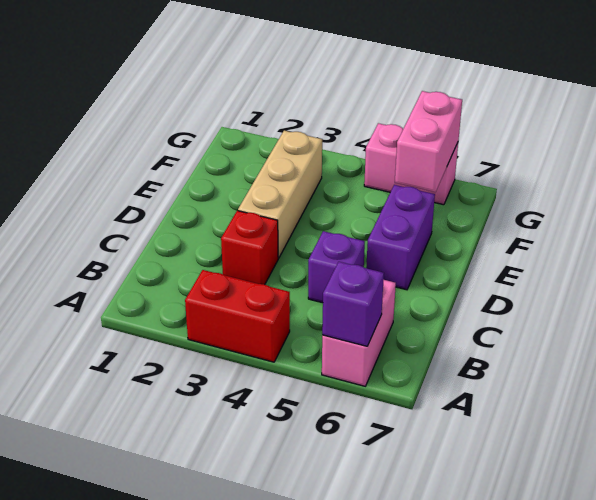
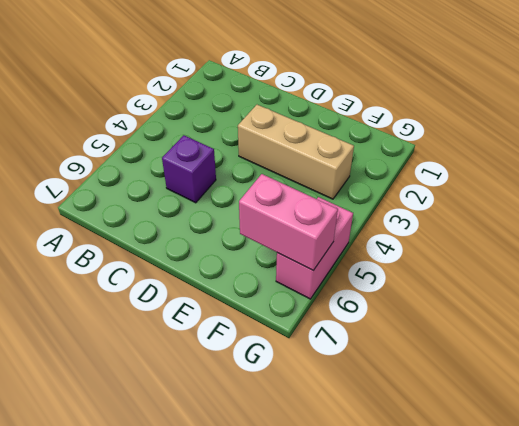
none -> red brick A3:A4 level 1
none -> pink brick A6:B6 level 1

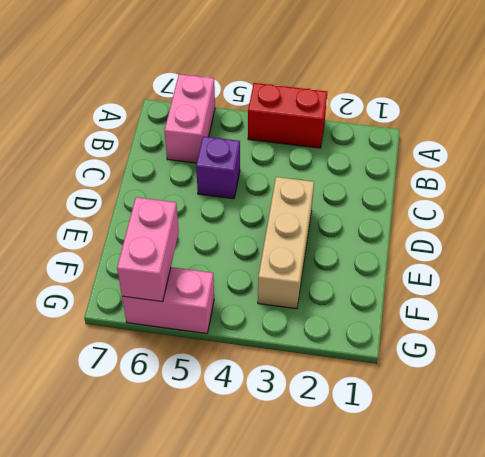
none -> red brick C3 level 1
none -> purple brick D6:E6 level 1

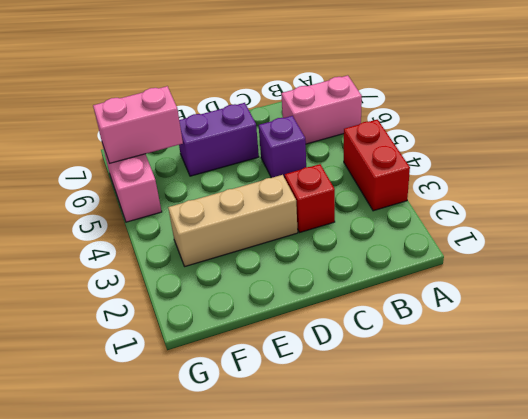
none -> purple brick A6 level 2

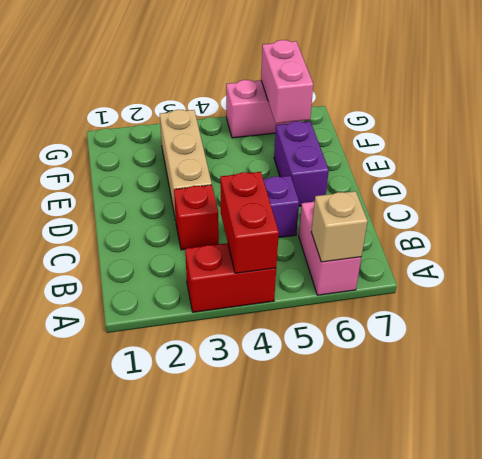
red brick A4:B4 level 2 -> none
tan brick A6 level 2 -> purple brick A6 level 2

